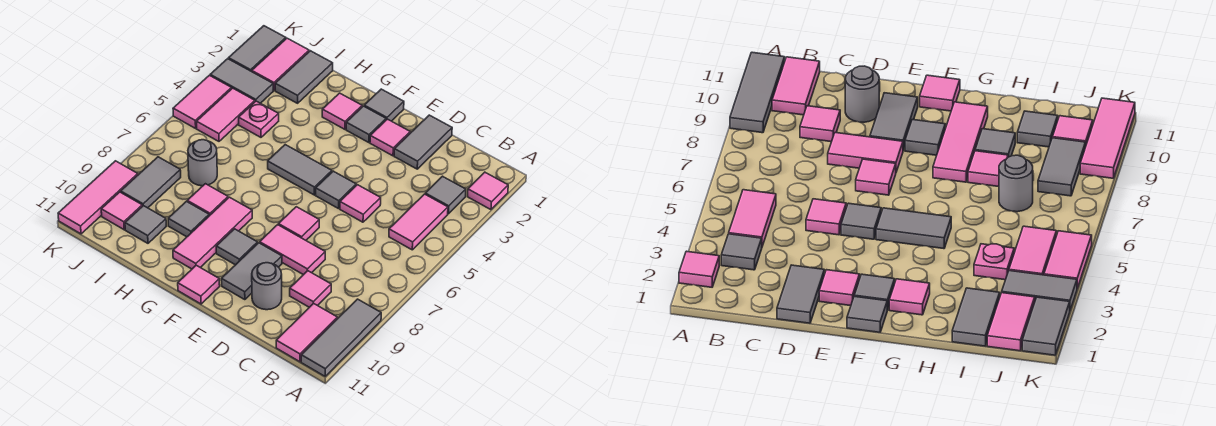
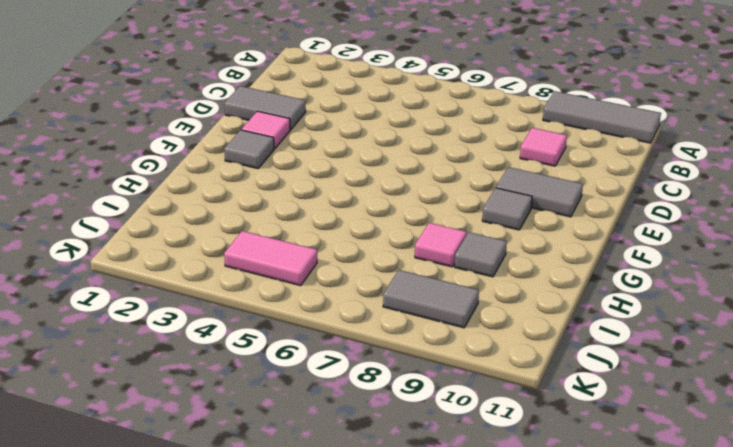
none -> pink tile A2 level 1
none -> grey tile B3 level 1
none -> pink tile B4:B5 level 1
none -> pink tile B10:B11 level 1

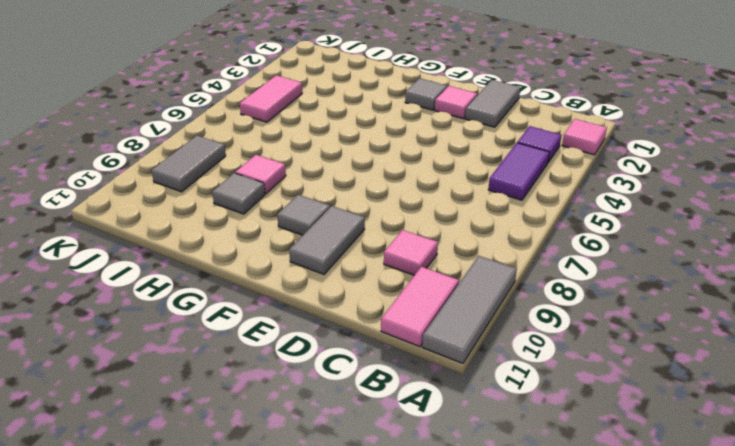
purple tile B3 level 1 -> grey tile B3 level 1
purple tile B4:B5 level 1 -> pink tile B4:B5 level 1
none -> pink tile D5 level 1
none -> pink tile D8:E8 level 1
none -> grey round brick D10 level 1
none -> grey tile E5 level 1

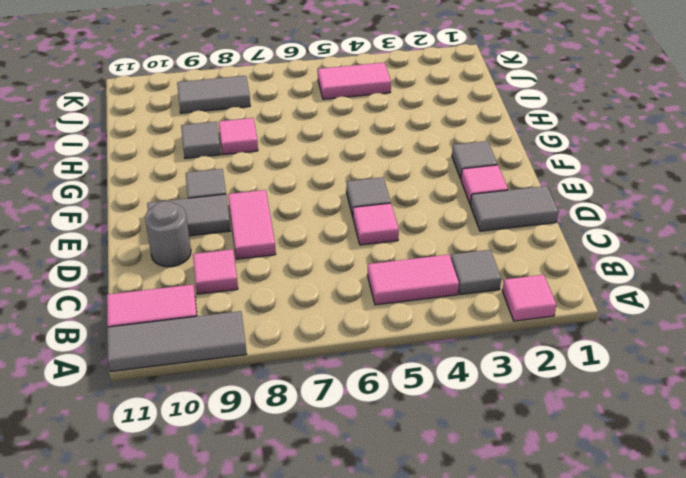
none -> pink tile E7 level 1
none -> grey tile F1 level 1
none -> grey tile F5:G5 level 1
none -> pink tile F11 level 1

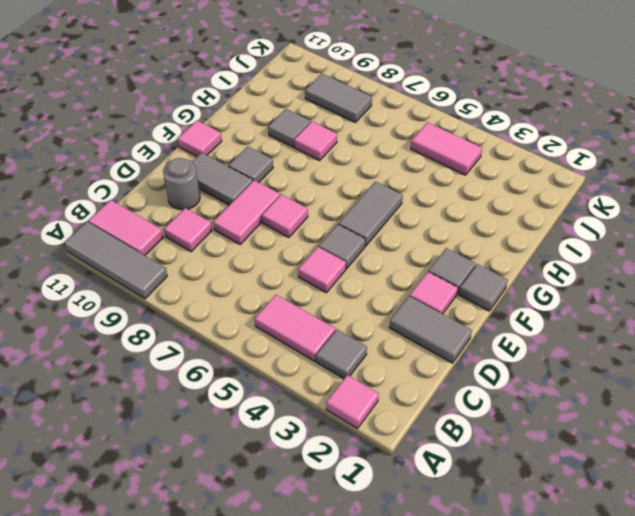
none -> pink tile G2 level 1
none -> pink tile G8:G10 level 1
none -> grey tile I1:I2 level 1
none -> pink plate I4 level 1

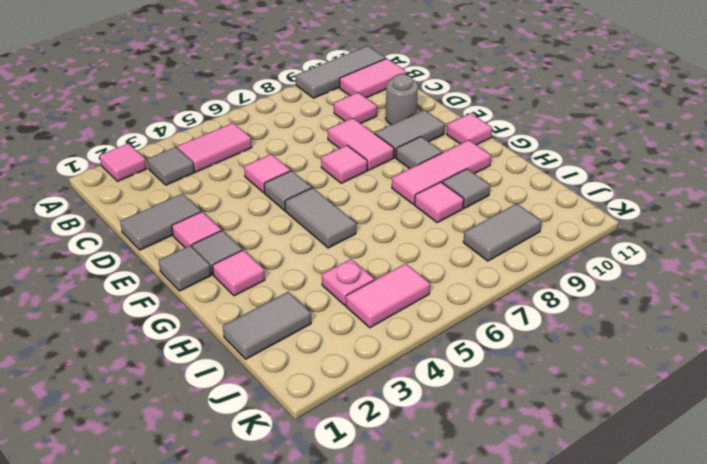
none -> grey round brick I7 level 1
none -> grey tile I10 level 1
none -> pink tile J1:J2 level 1
none -> grey tile J3:K3 level 1

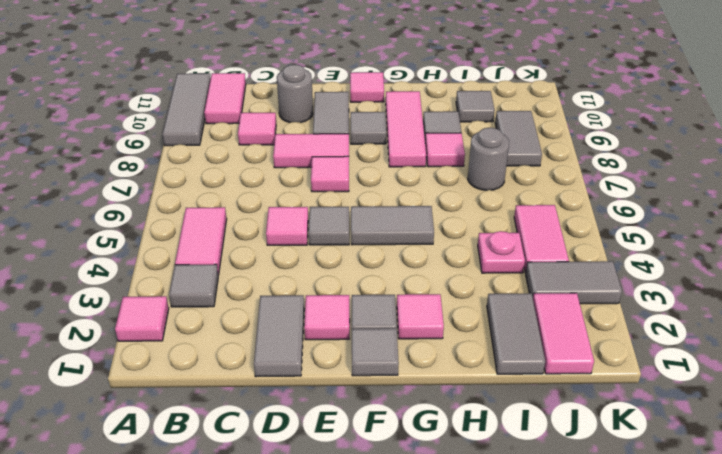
none -> pink tile J10 level 1
none -> grey tile K1:K2 level 1
none -> pink tile K4:K5 level 1
none -> pink tile K9:K11 level 1

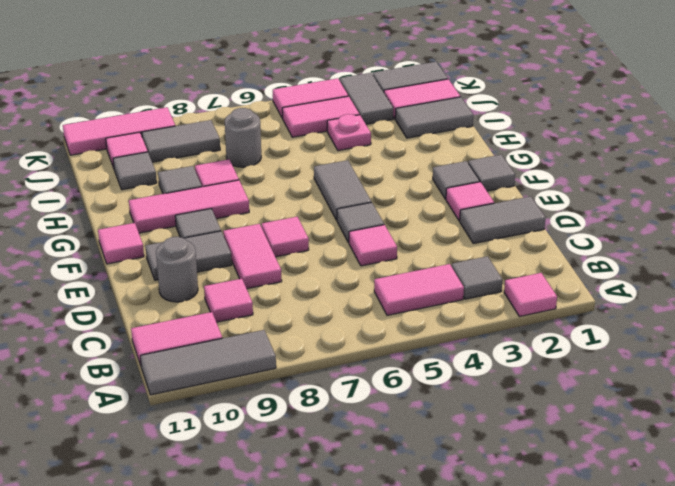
none -> pink tile G2 level 1

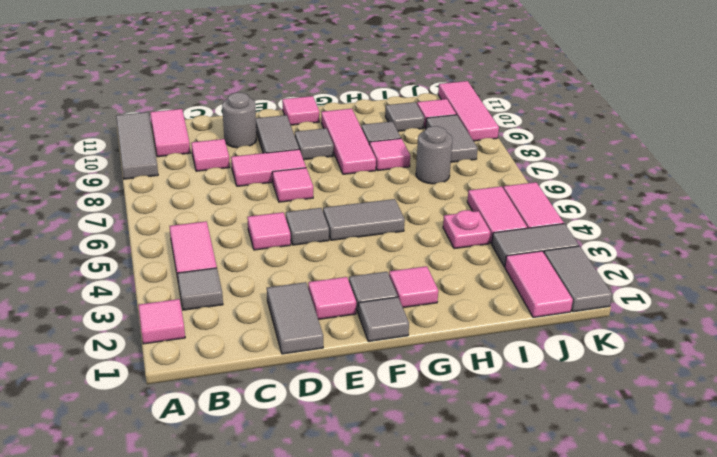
none -> grey tile I1:I2 level 1

